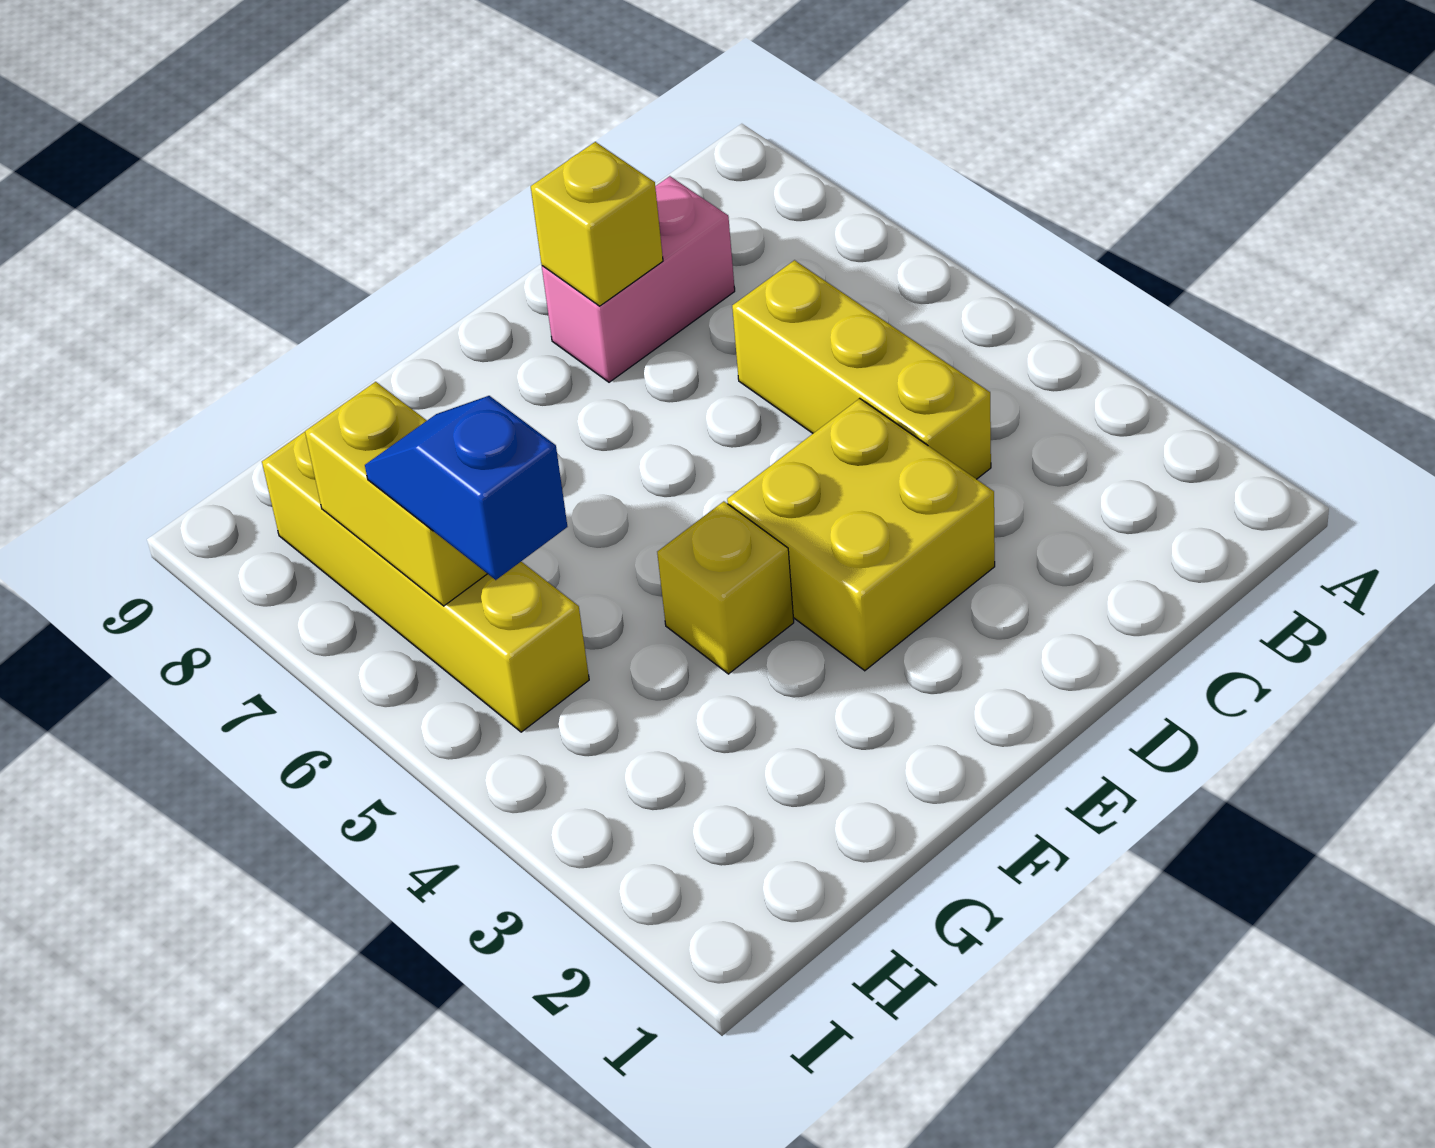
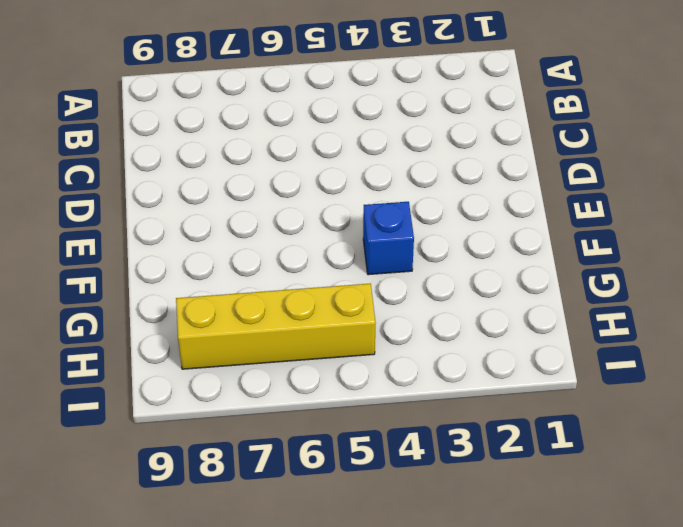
blue brick F4 level 1 -> yellow brick F4 level 1
none -> yellow brick C4:C6 level 1
none -> pink brick C8:D8 level 1

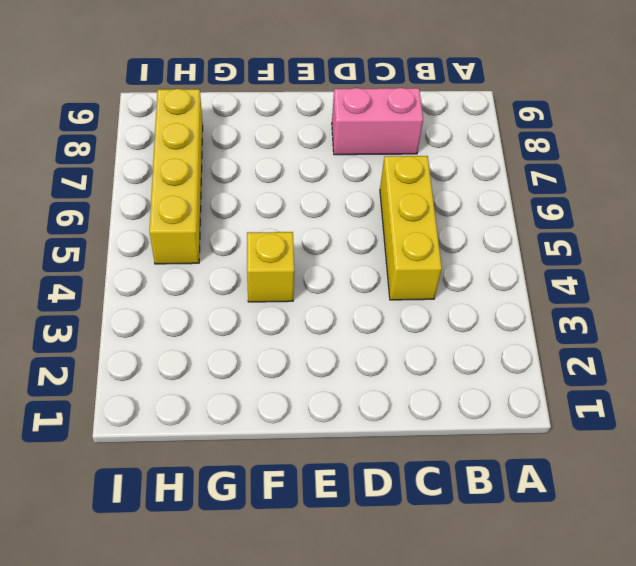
none -> yellow brick D3:E4 level 1
none -> yellow brick D8 level 2

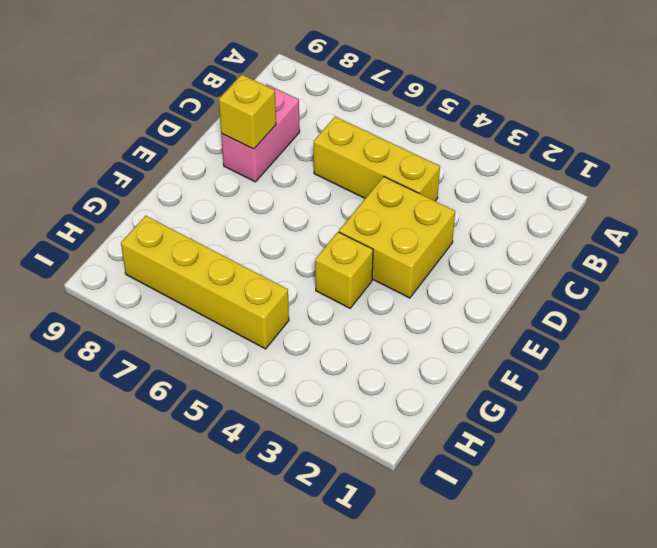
none -> yellow brick H6:H7 level 2
none -> blue slope H5:H6 level 3 top 5

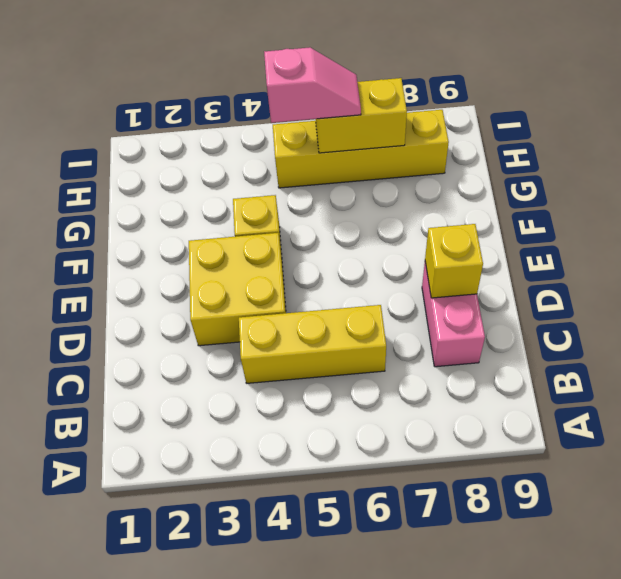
pink slope H5:H6 level 3 top 5 -> blue slope H5:H6 level 3 top 5

